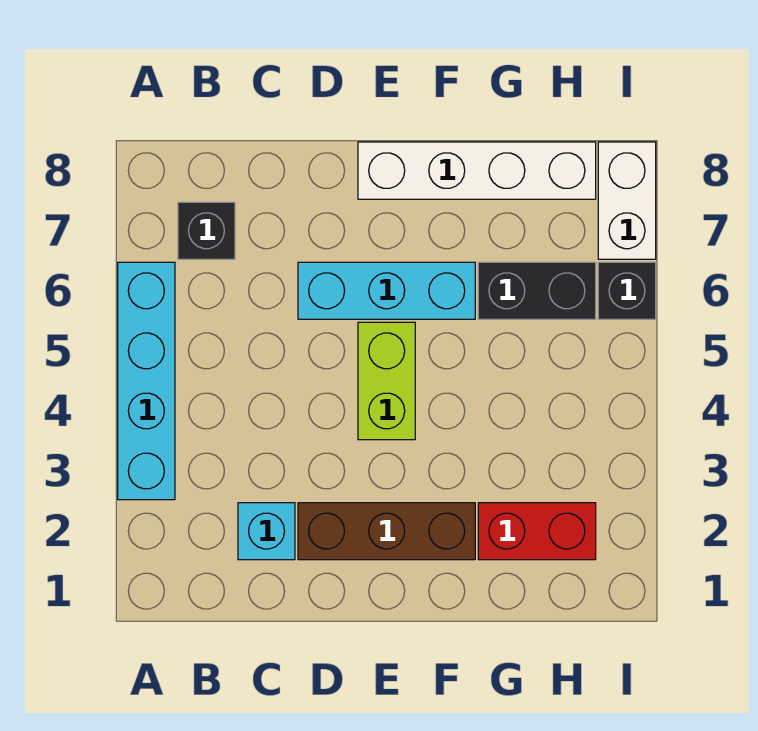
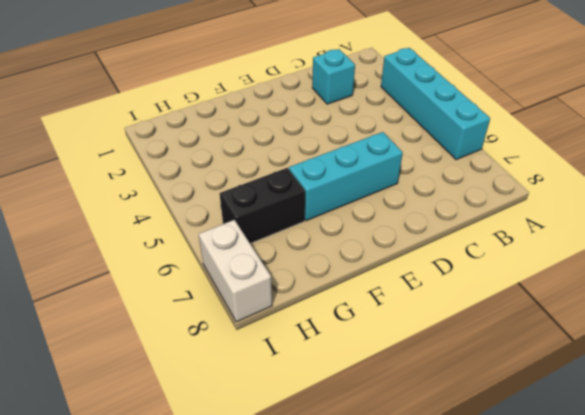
none -> black brick B7 level 1
none -> brown brick D2:F2 level 1

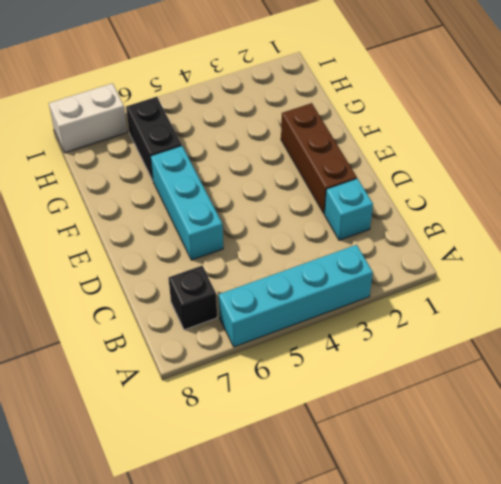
none -> lime brick E4:E5 level 1
none -> white brick E8:H8 level 1

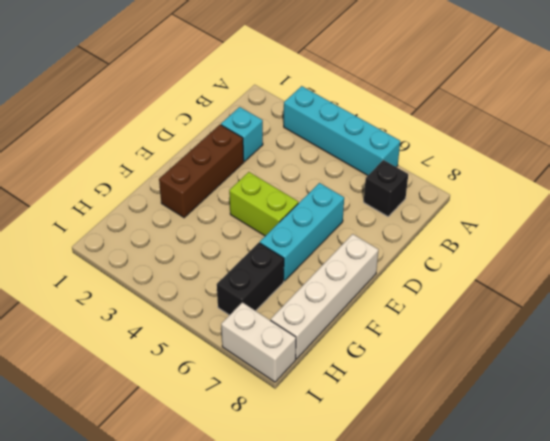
none -> red brick G2:H2 level 1
none -> black brick I6 level 1

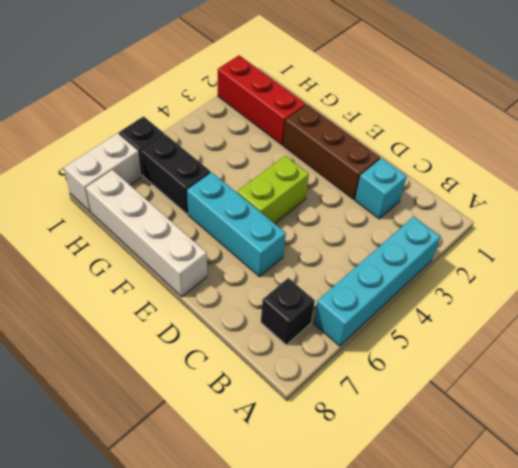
red brick G2:I2 level 1 -> red brick G2:H2 level 1

